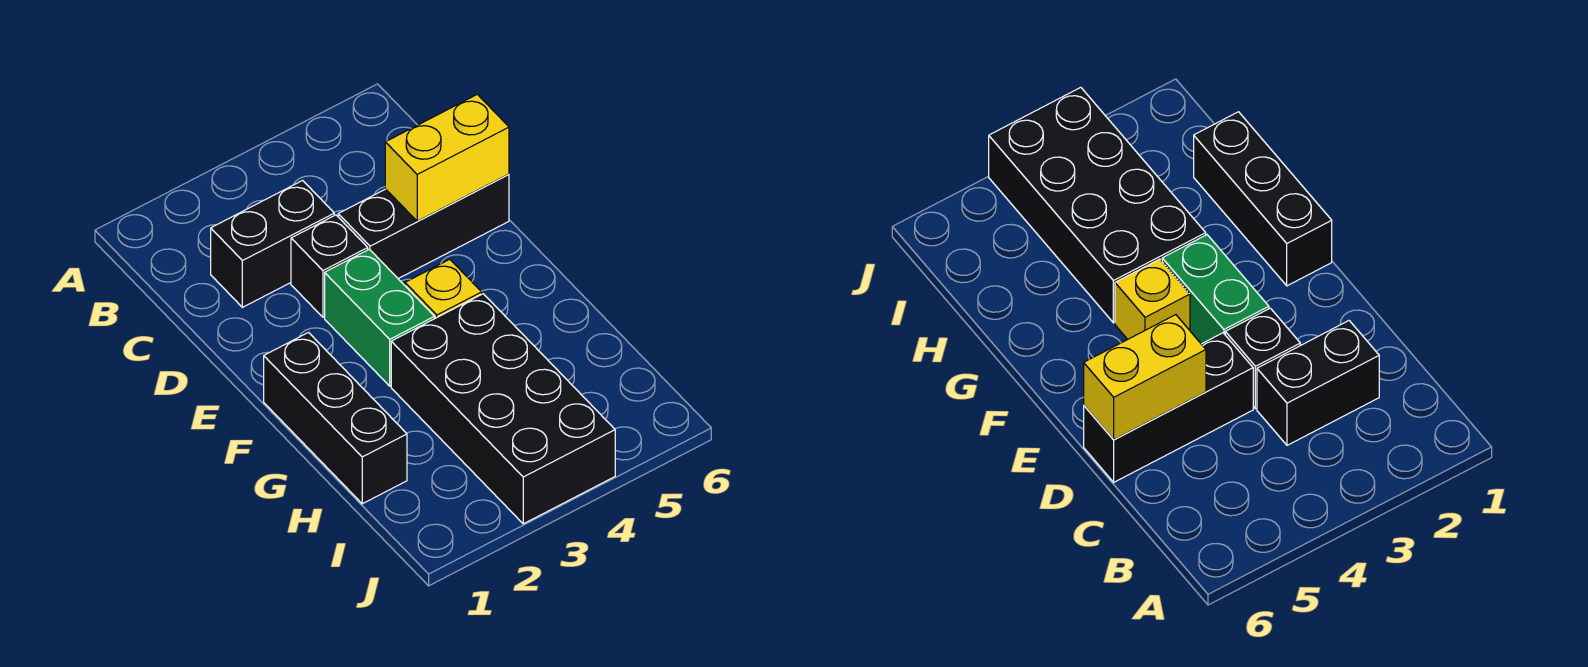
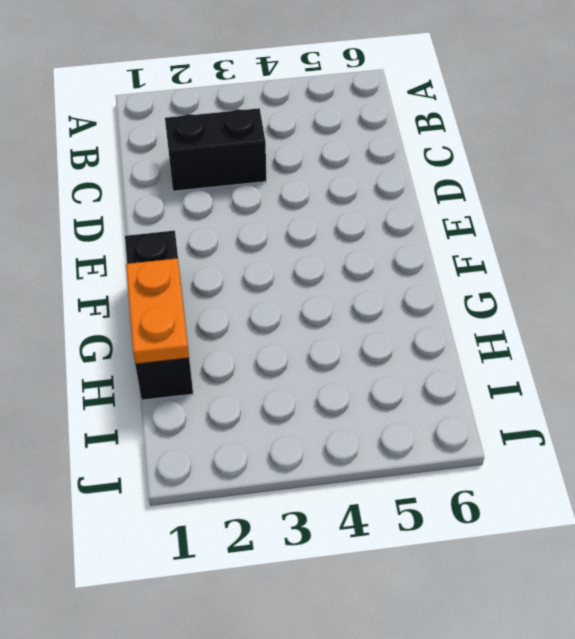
orange plate G1:H1 level 2 -> none
none -> black brick D3 level 1
none -> black brick D4:D6 level 1

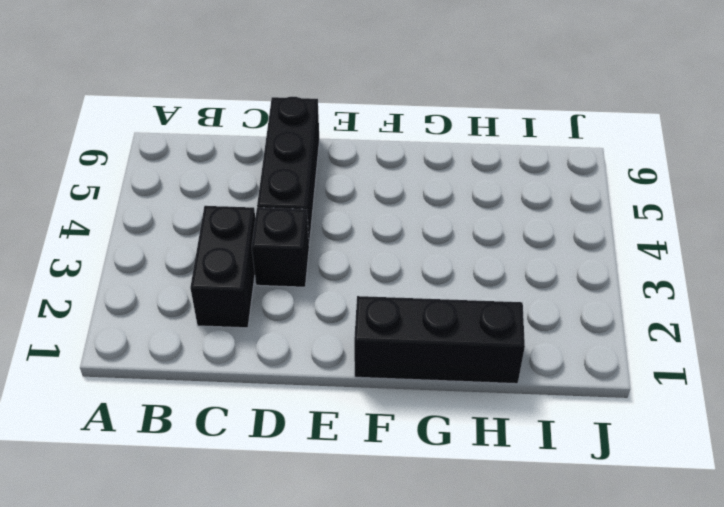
none -> green brick E3:F3 level 1
none -> yellow brick F4 level 1

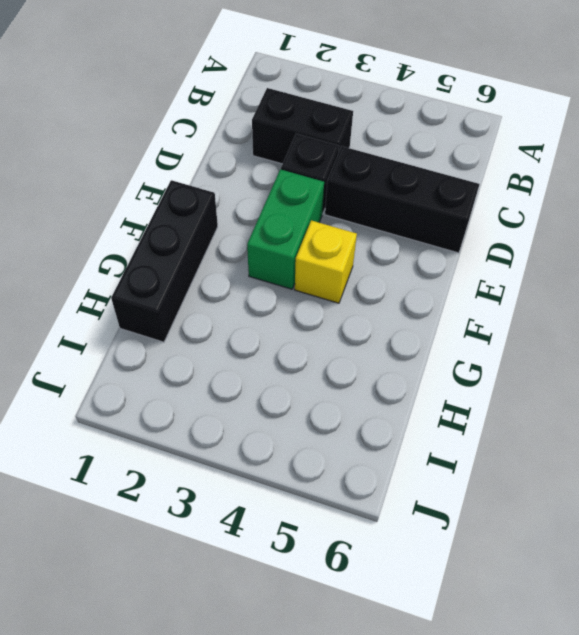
none -> black brick G3:J4 level 1
none -> yellow brick D5:D6 level 2

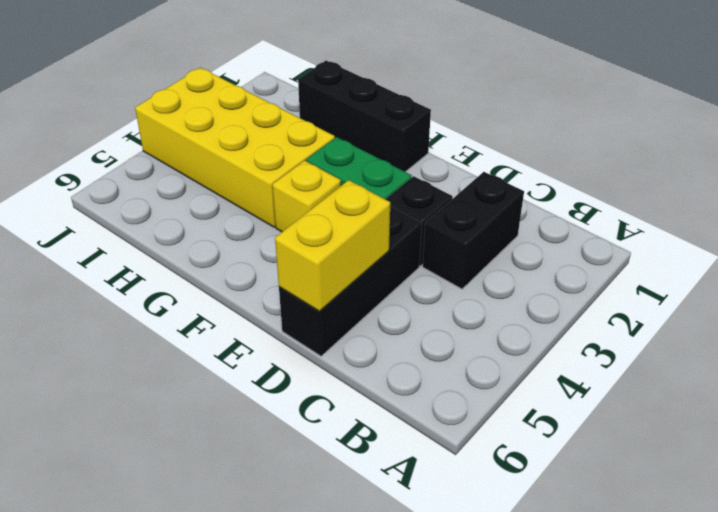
yellow brick G3:J4 level 1 -> black brick G3:J4 level 1

